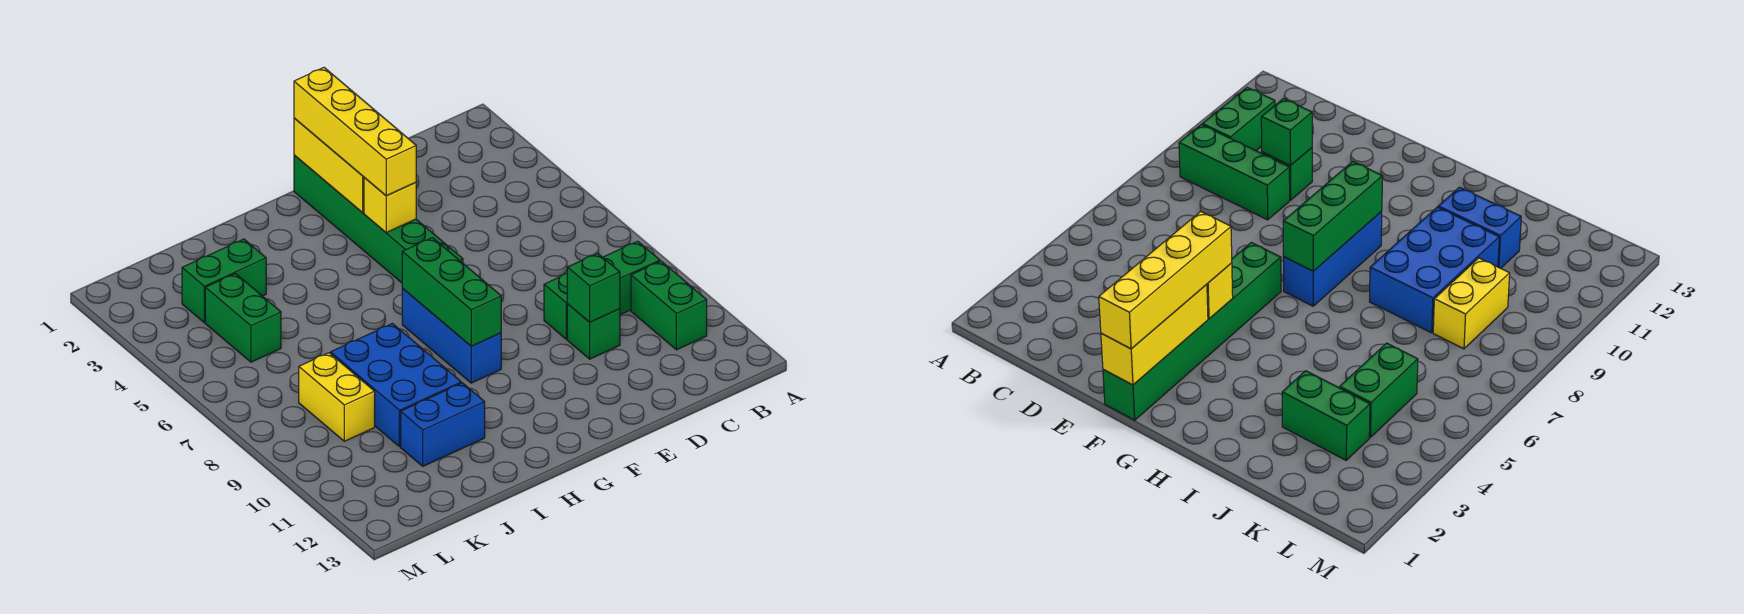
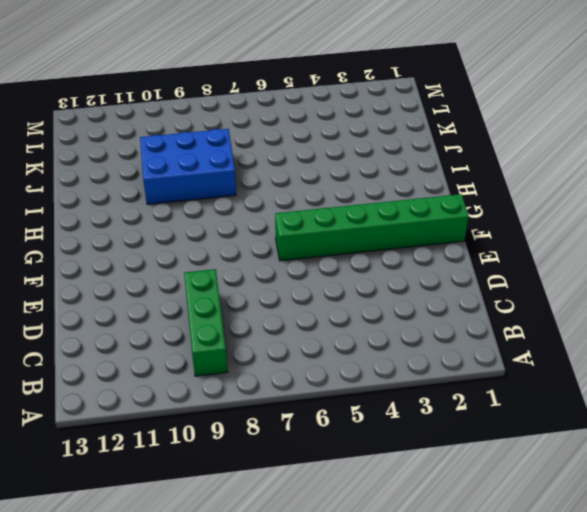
none -> green brick B10:B11 level 1
none -> green brick D10 level 1
none -> blue brick G7:G9 level 1

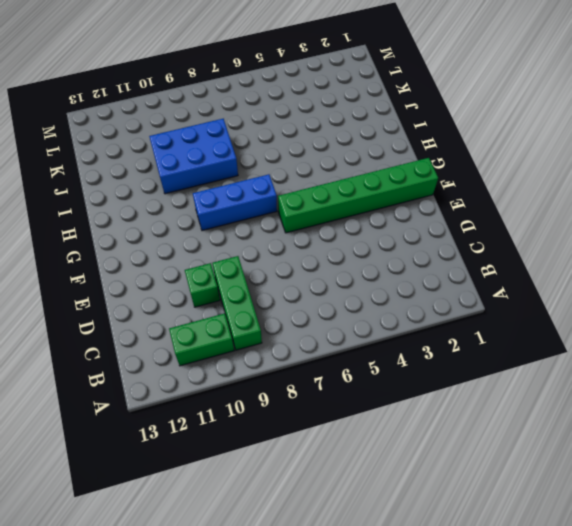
none -> blue brick I11:J11 level 1
none -> green brick J3:K3 level 1
none -> green brick K4:K5 level 1

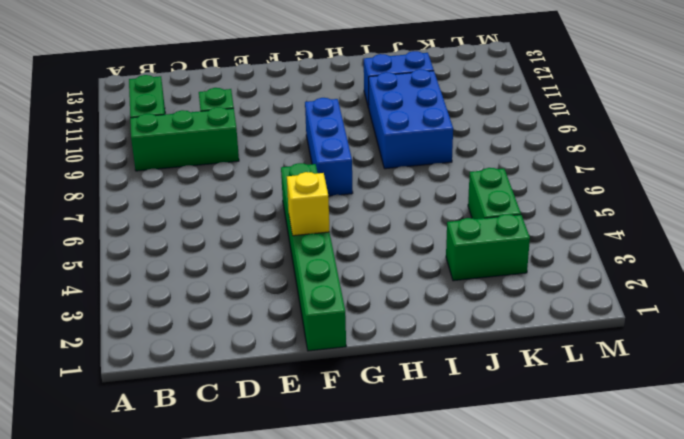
none -> yellow brick K8:K9 level 1
none -> green brick D10 level 2
none -> yellow brick F1:F3 level 2

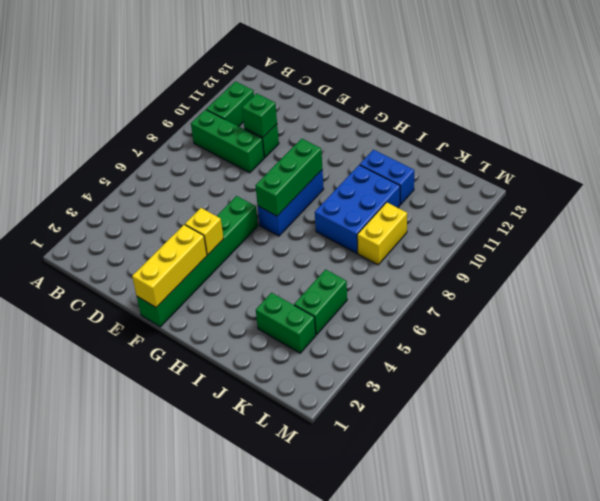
none -> yellow brick F1:F4 level 3

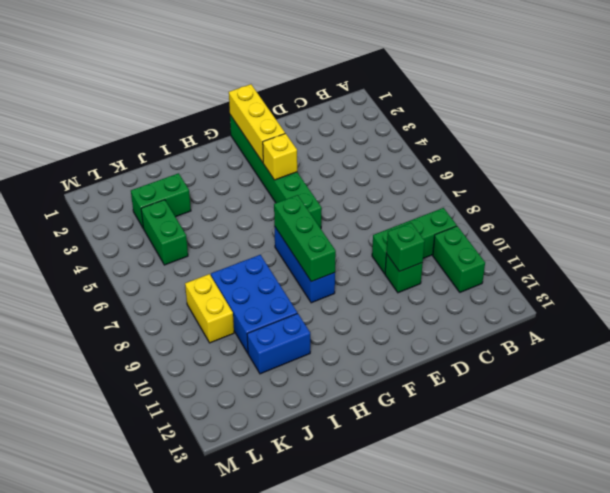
none -> yellow brick F1:F4 level 3

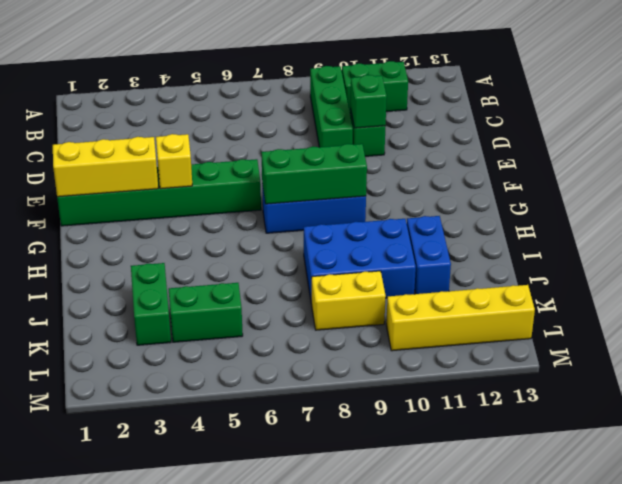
yellow brick L10:L13 level 1 -> yellow brick F1:F4 level 3

